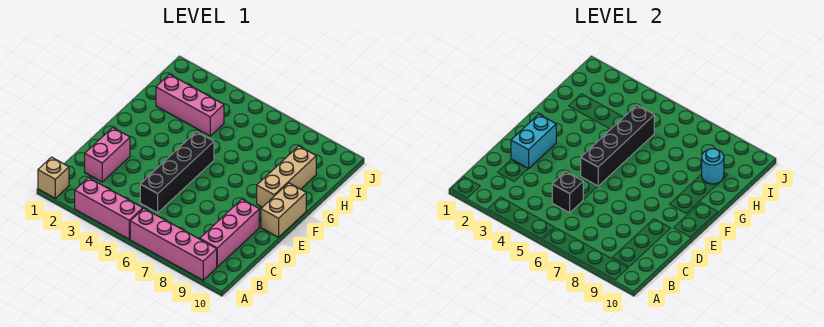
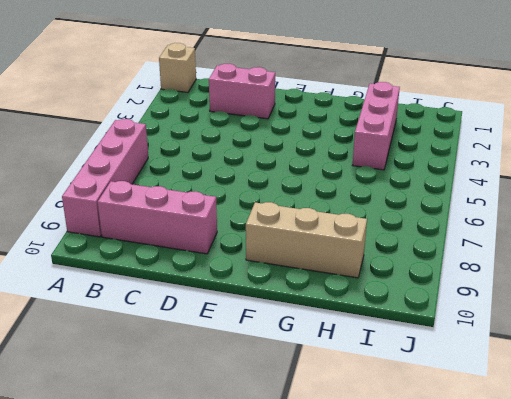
none -> pink brick A3:A5 level 1
none -> black brick C5:F5 level 1
none -> tan brick E10:F10 level 1

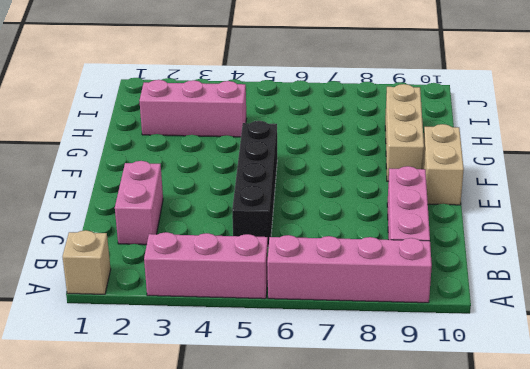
none -> black brick C5 level 2
none -> cyan brick D2:E2 level 2
none -> black brick E5:H5 level 2

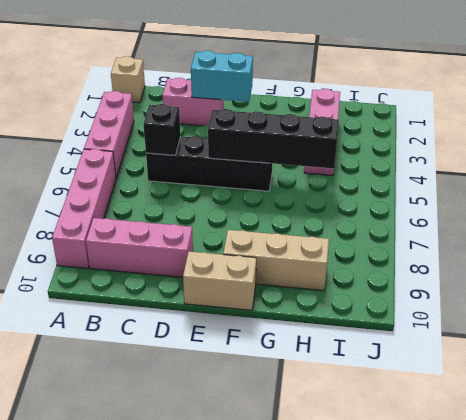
none -> cyan round brick H9 level 2

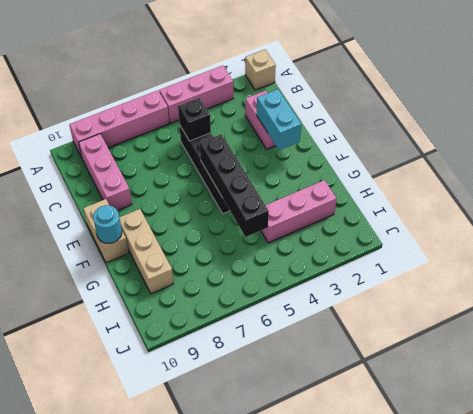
cyan round brick F10 level 2 -> cyan round brick H9 level 2

